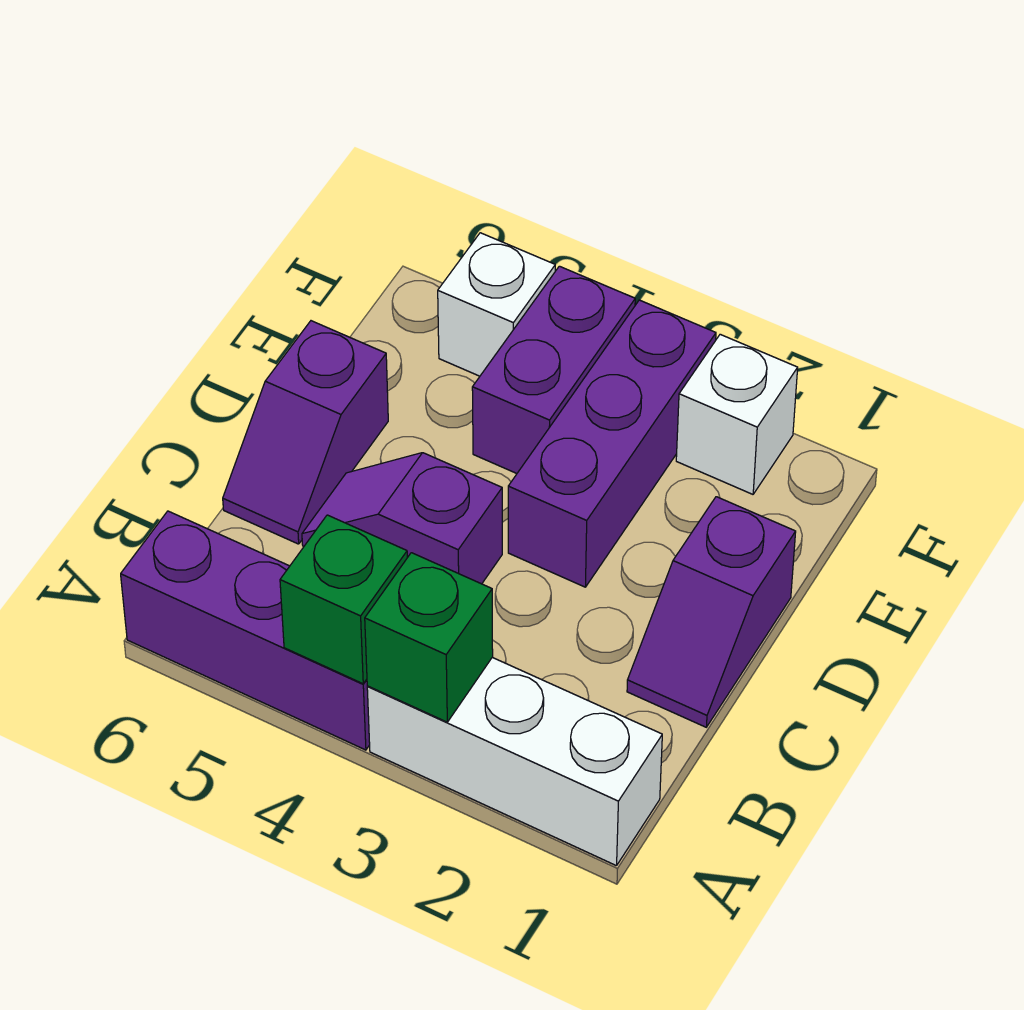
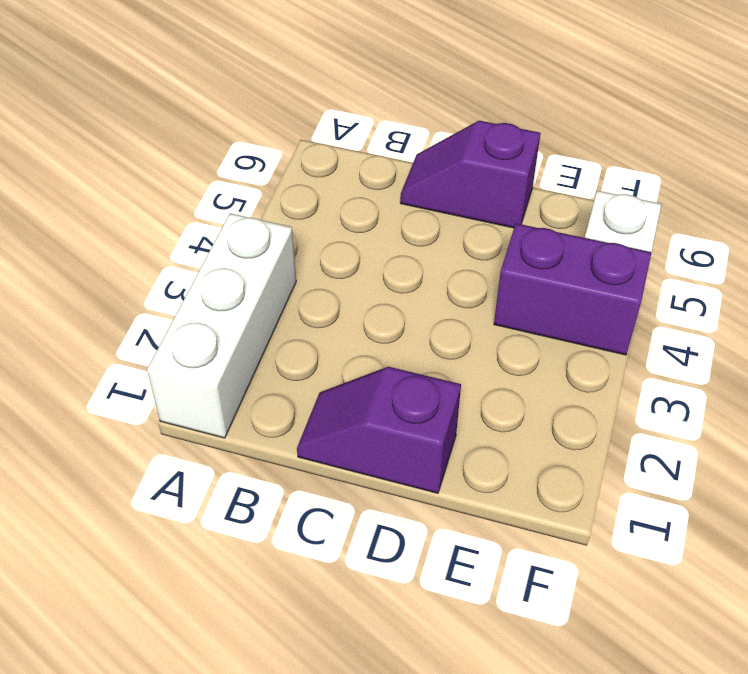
none -> purple brick A4:A6 level 1
none -> purple slope C4:C5 level 1 top 4

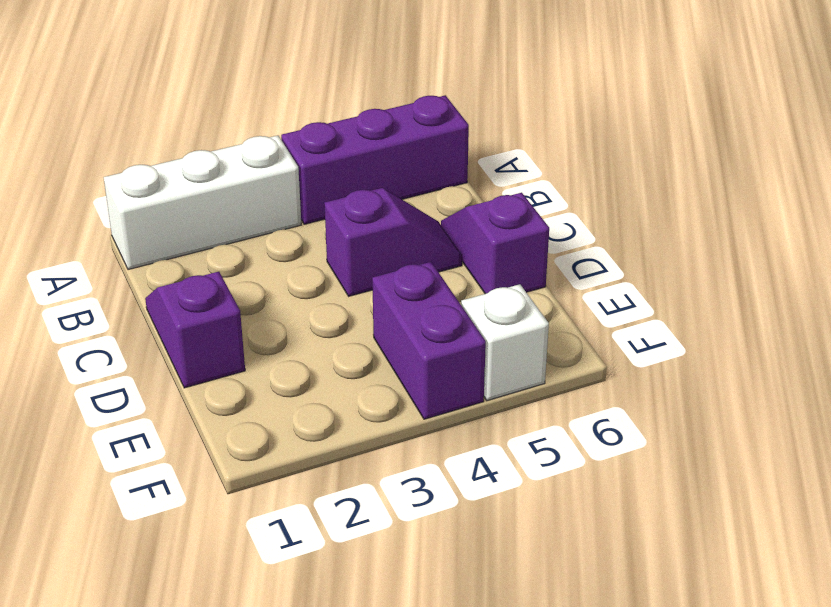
none -> purple brick D3:F3 level 1
none -> white brick F2 level 1

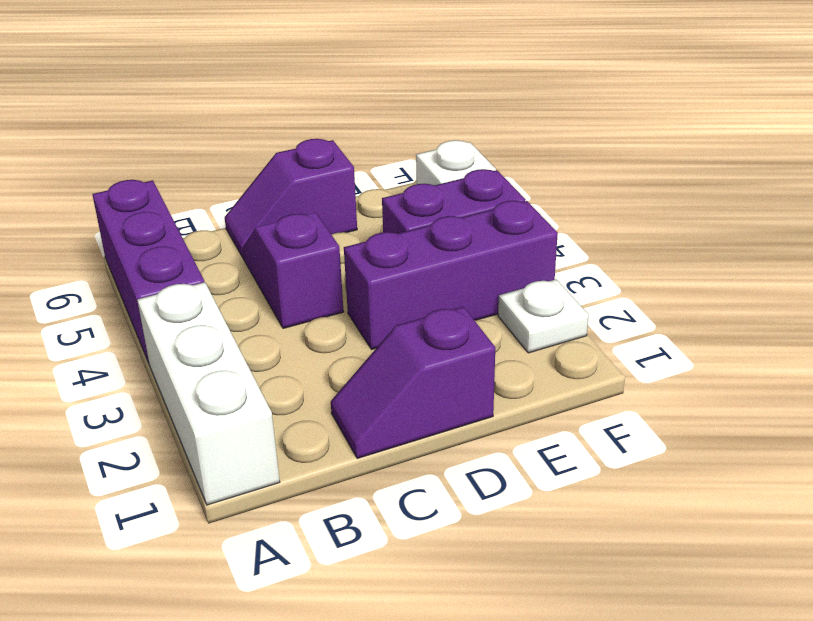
white plate F2 level 1 -> white brick F2 level 1
none -> green brick A3 level 2
none -> green brick A4 level 2

